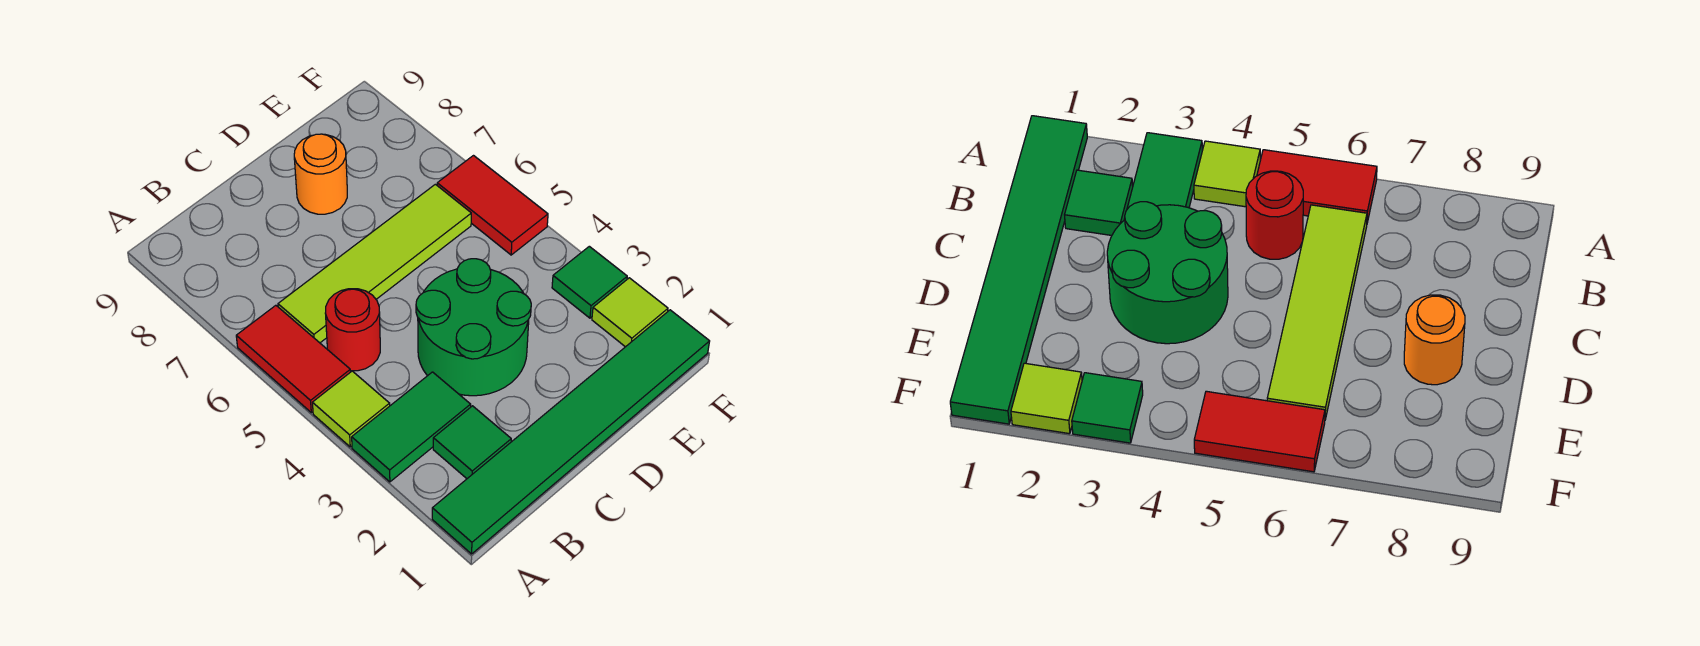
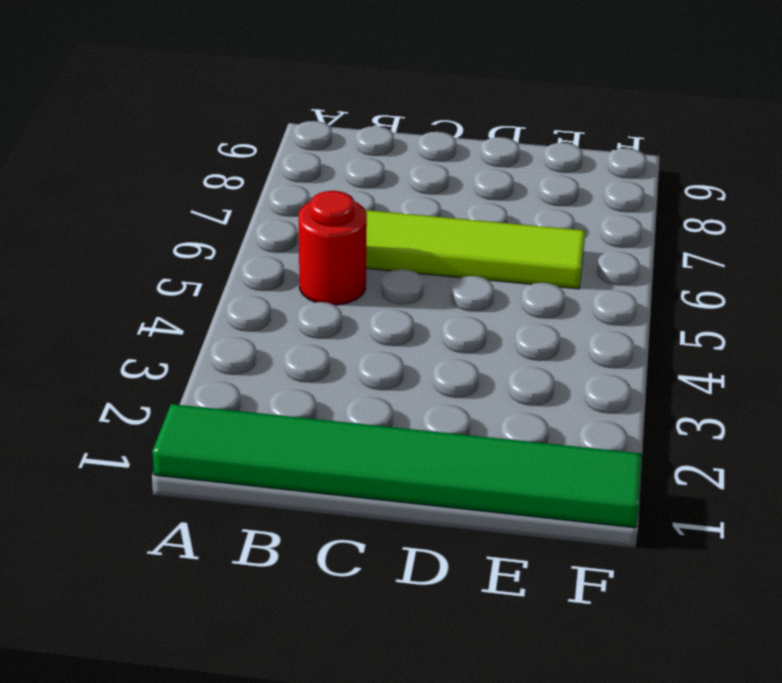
none -> green tile A3:B3 level 1
none -> lime tile A4 level 1
none -> red tile A5:A6 level 1

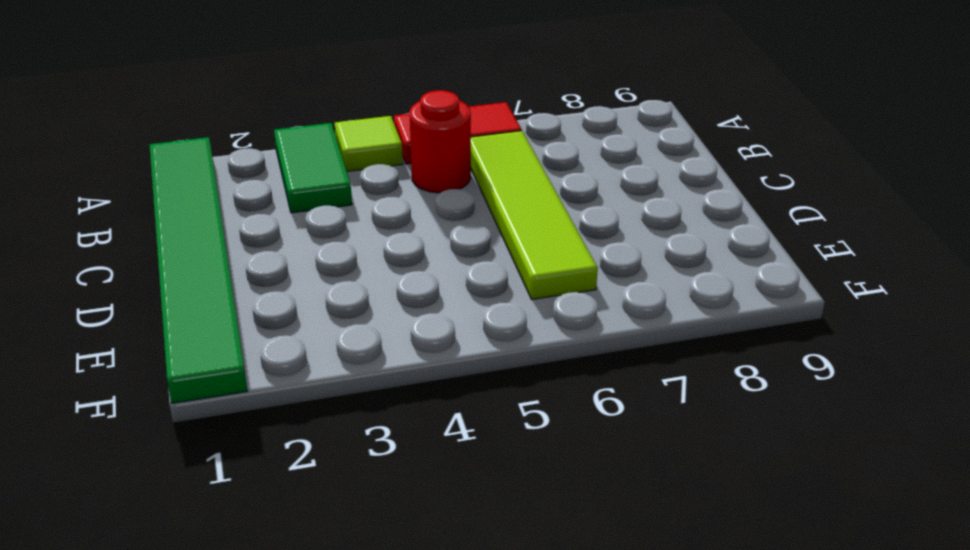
none -> green tile B2 level 1
none -> green round brick C3:D4 level 1
none -> orange round brick D8 level 1

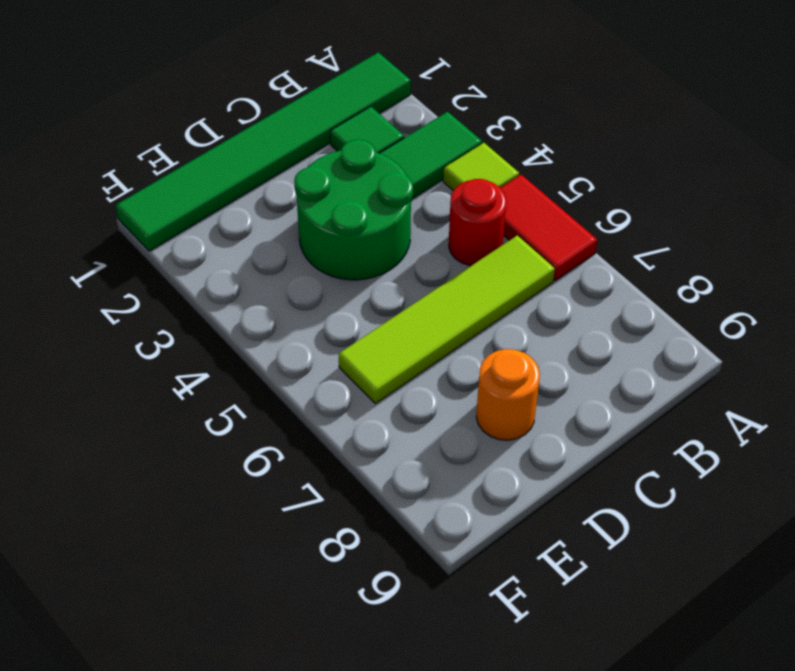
none -> lime tile F2 level 1
none -> green tile F3 level 1
none -> red tile F5:F6 level 1

